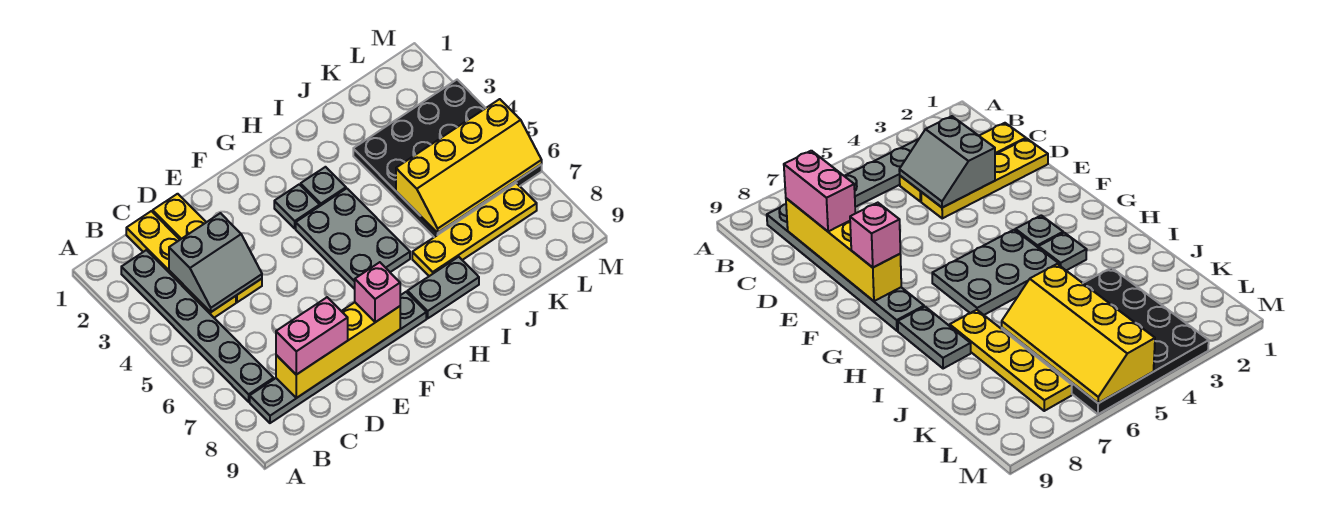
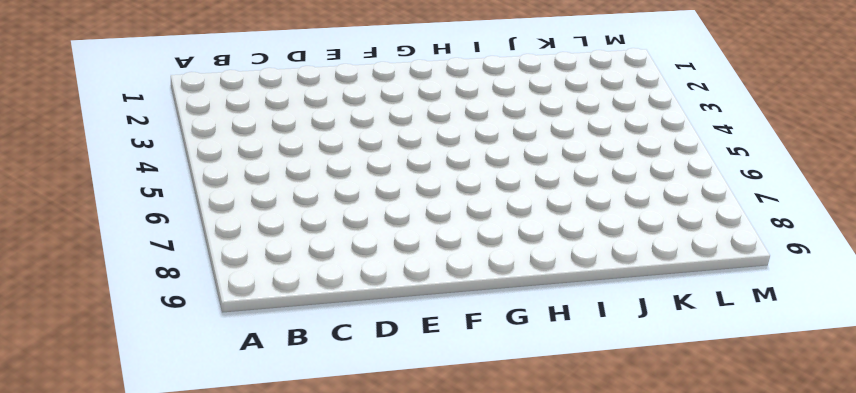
none -> grey plate B2:B7 level 1
none -> grey plate B8:G8 level 1
none -> yellow plate C1:C4 level 1

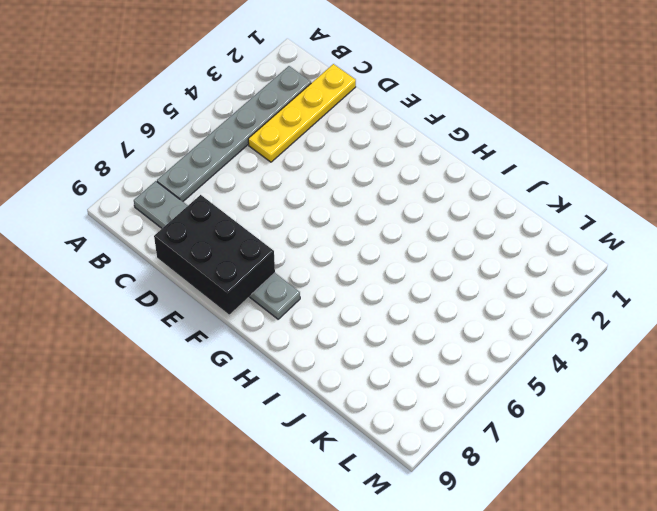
black brick D8:F9 level 2 -> yellow brick C8:F8 level 2
none -> yellow plate D1:D4 level 1
none -> grey plate G3 level 1
none -> grey plate G4:H6 level 1

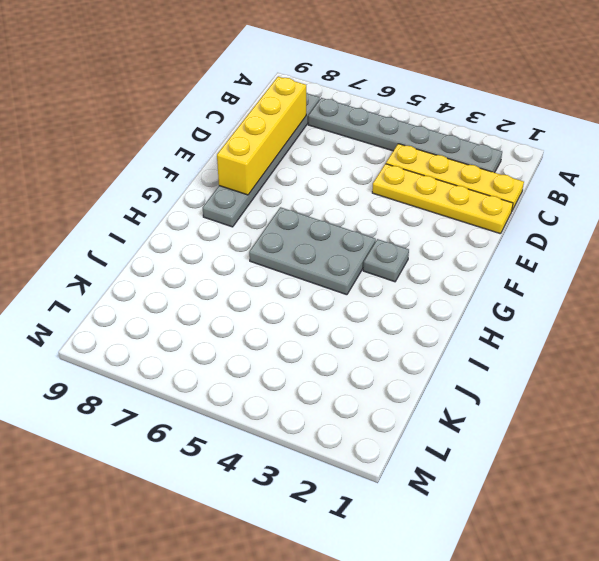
none -> grey plate H3 level 1
none -> grey plate H8:I8 level 1
none -> yellow plate I7:L7 level 1

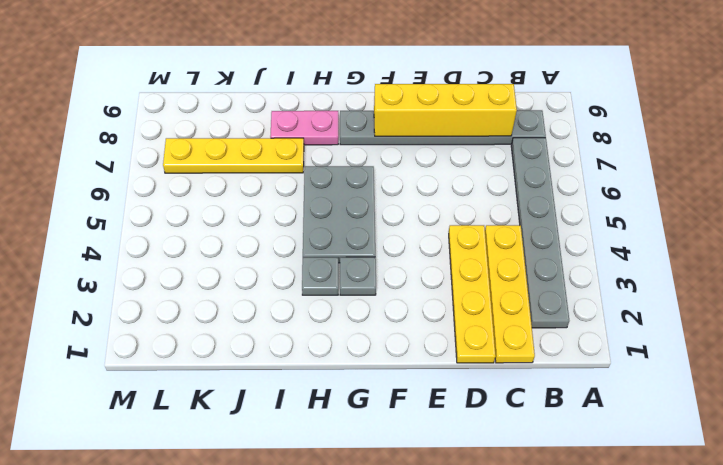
pink plate H8:I8 level 1 -> grey plate H8:I8 level 1
none -> black plate J3:M6 level 1
none -> grey slope C3:D4 level 2 top 3
none -> yellow slope J5:M6 level 2 top 5

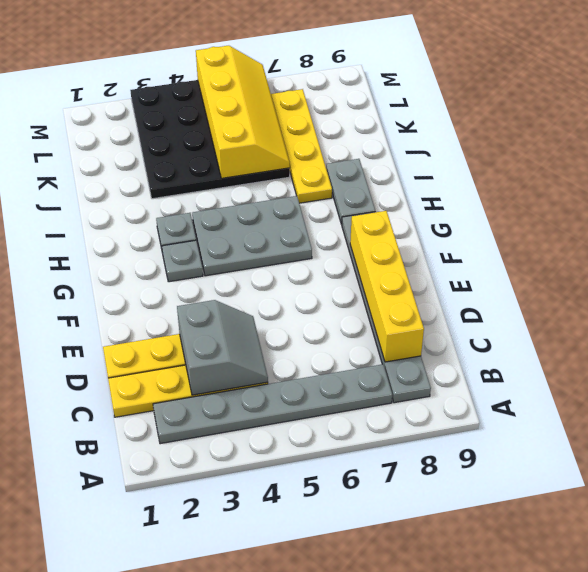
none -> pink brick C8:D8 level 3
none -> pink brick F8 level 3

